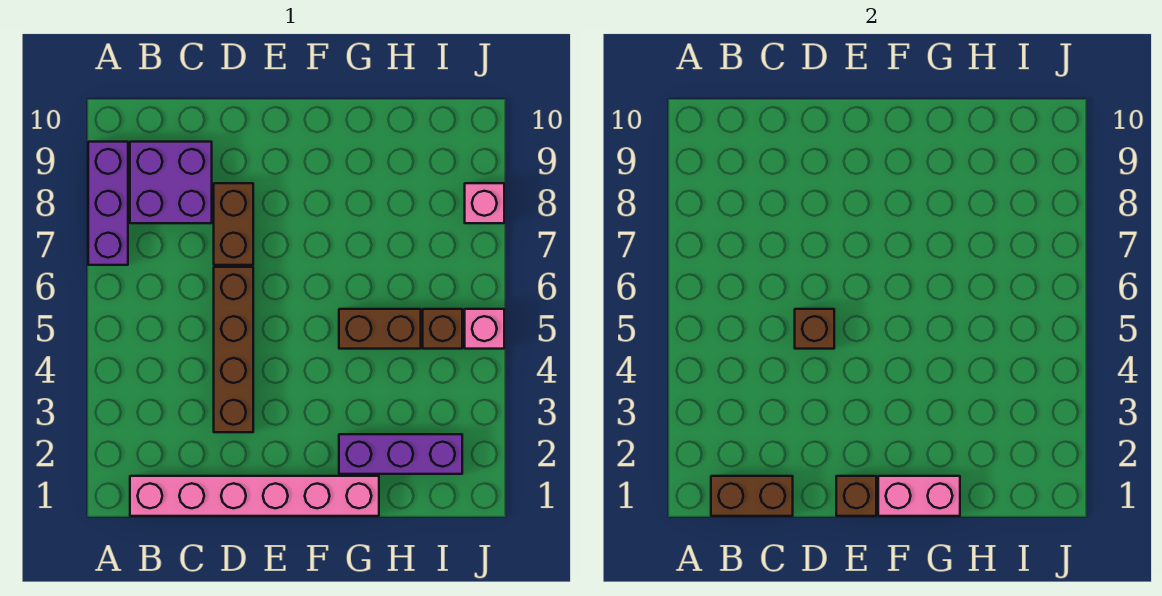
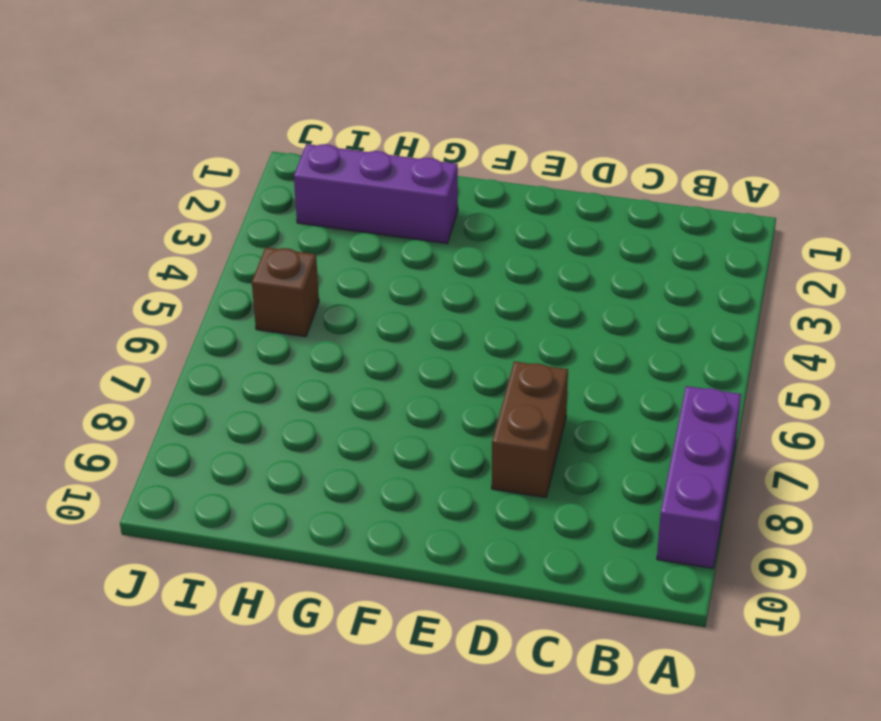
none -> pink brick B1:G1 level 1
none -> purple brick B8:C9 level 1
none -> brown brick D3:D6 level 1

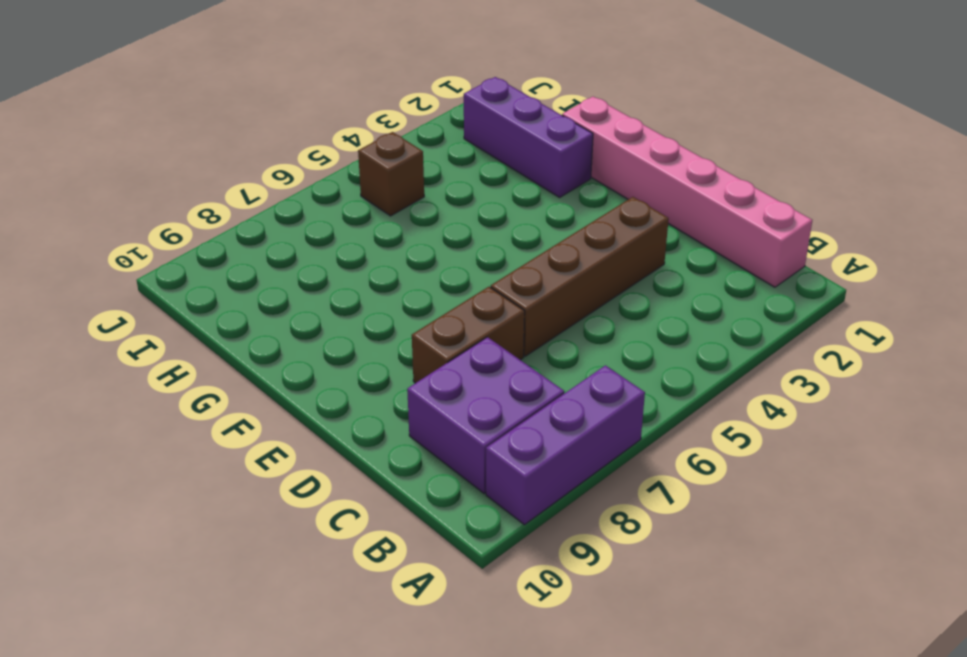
none -> brown brick G5:H5 level 1
none -> pink brick J5 level 1
none -> pink brick J8 level 1

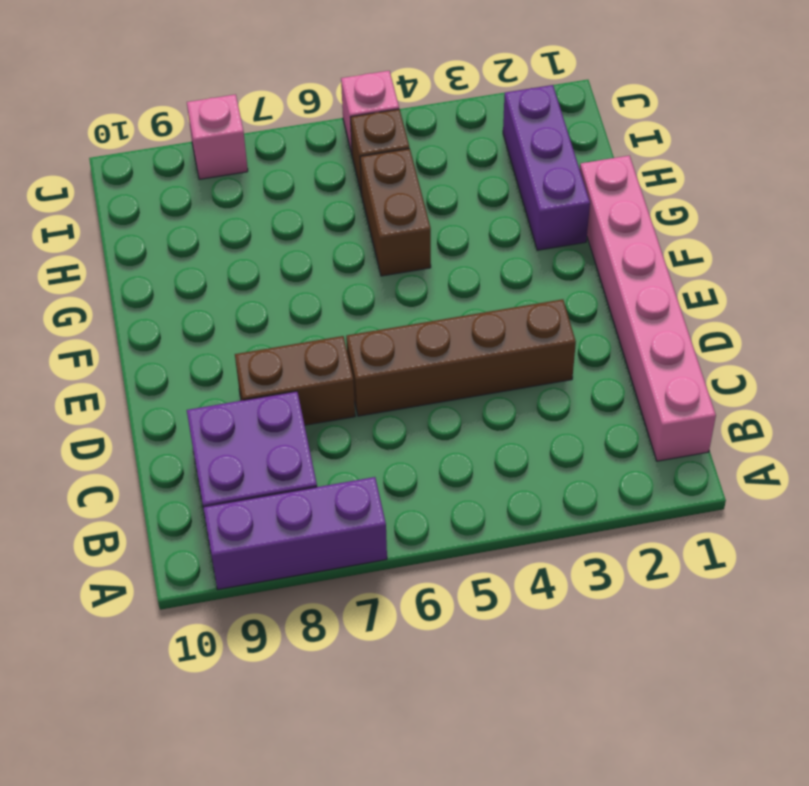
none -> brown brick B1:C1 level 2
none -> brown brick D5 level 2
none -> brown brick E1 level 2

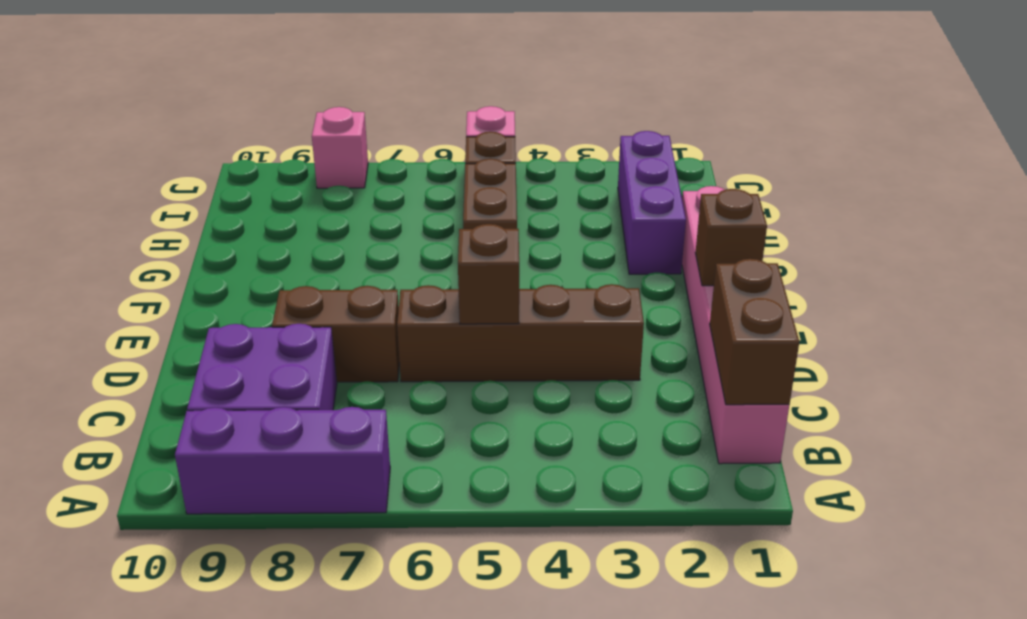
none -> pink brick F1:G1 level 2

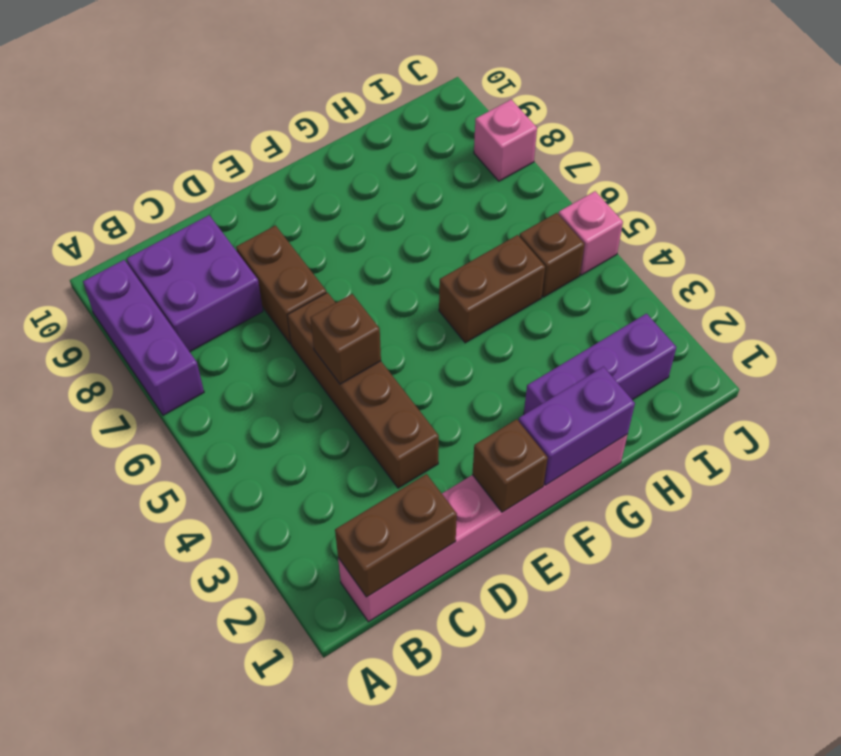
purple brick F1:G1 level 2 -> pink brick F1:G1 level 2

